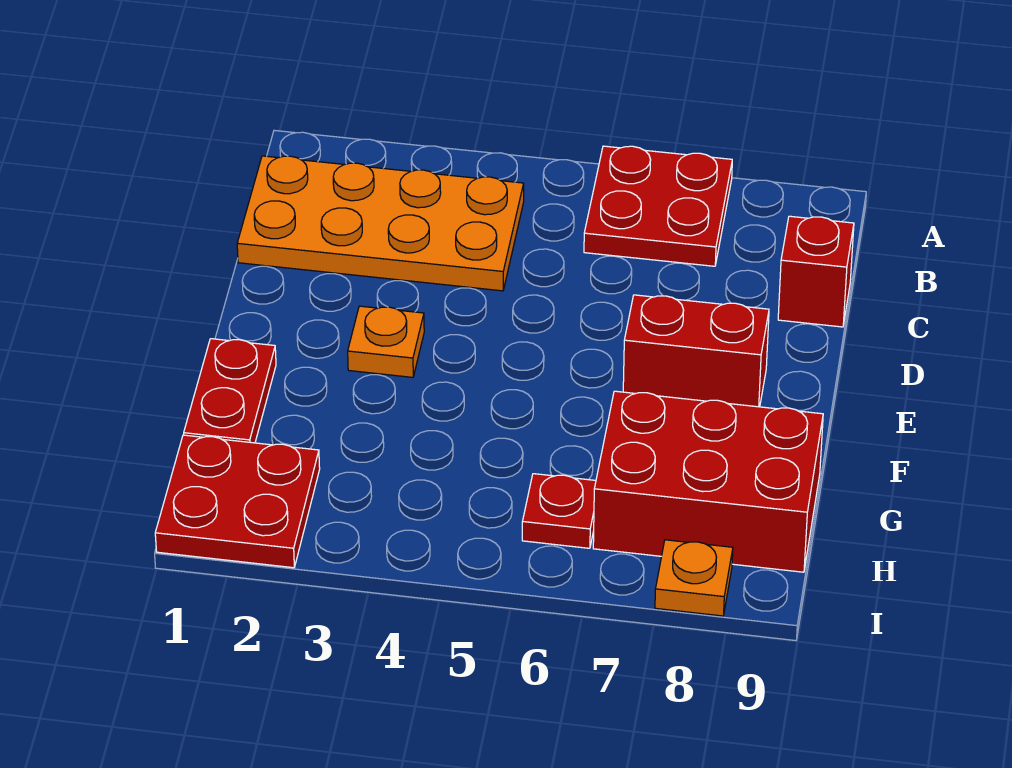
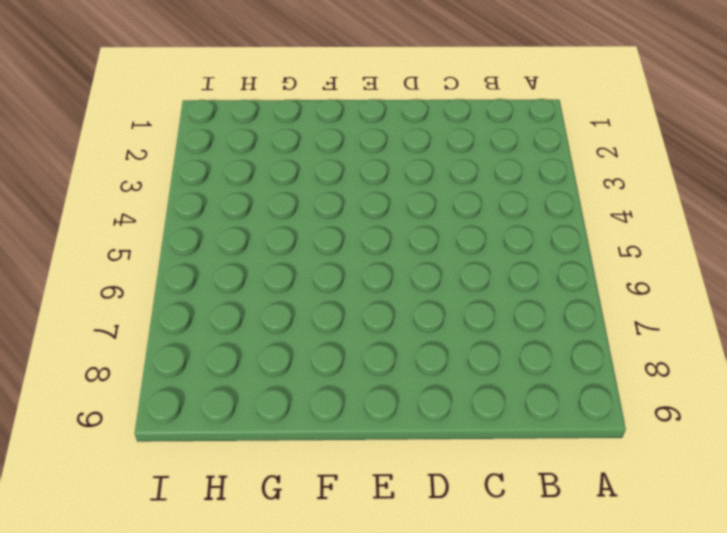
none -> red plate A6:B7 level 1
none -> orange plate B1:C4 level 1

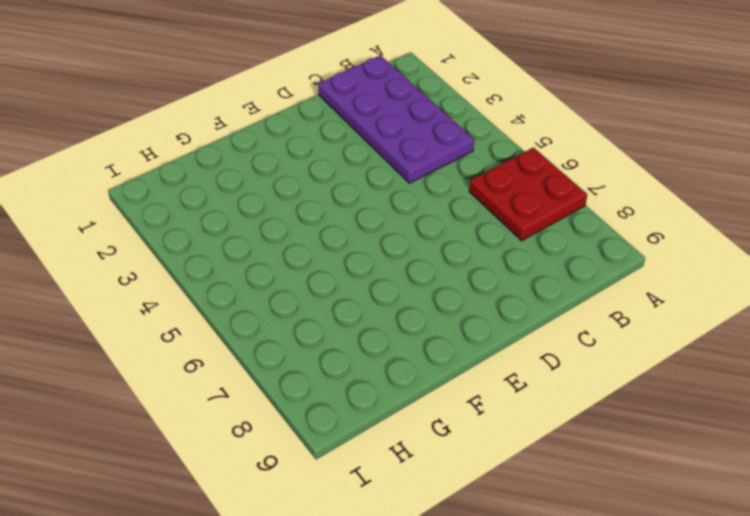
purple plate B1:C4 level 1 -> orange plate B1:C4 level 1
none -> red brick C9 level 1
none -> orange plate E3 level 1

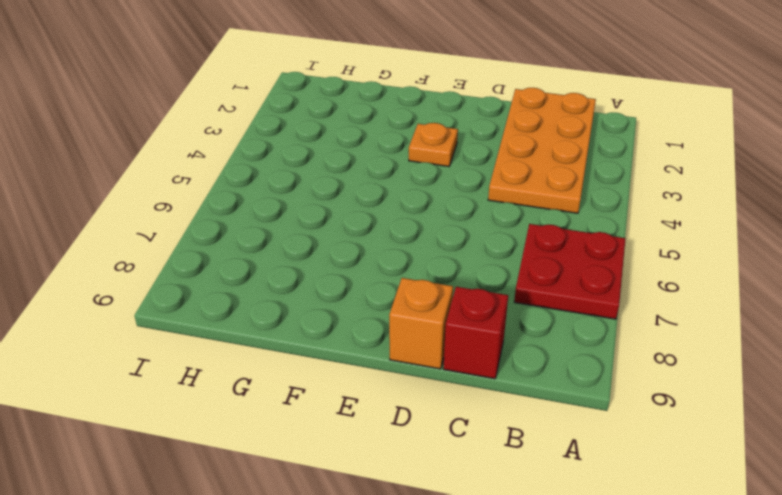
orange brick D9 level 1 -> none
none -> red brick E7:E8 level 1
none -> red plate F1:G1 level 1

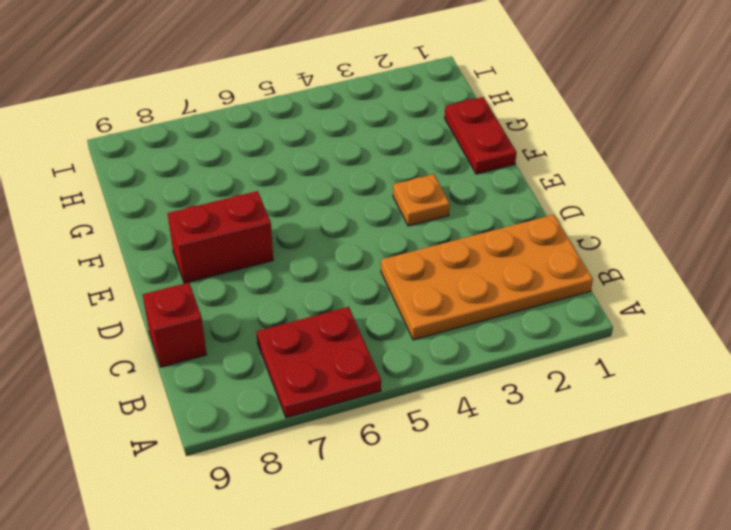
none -> red brick G7:H9 level 1
none -> red plate H1:I2 level 1

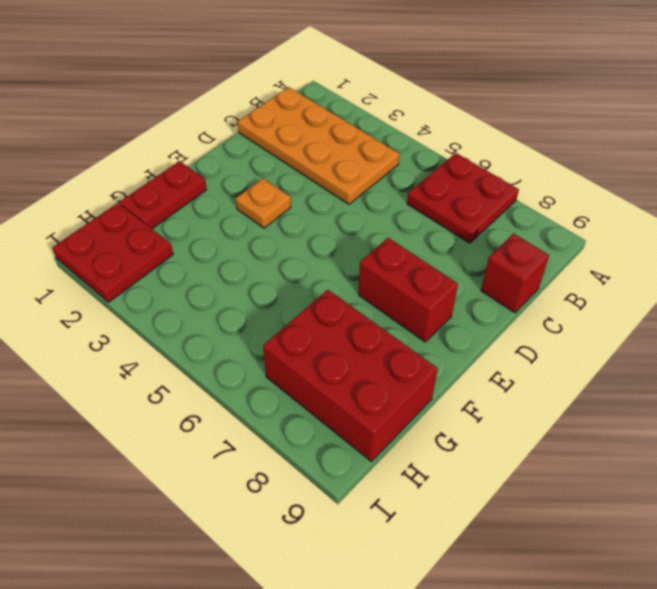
none -> red plate H6 level 1
none -> orange plate I8 level 1

